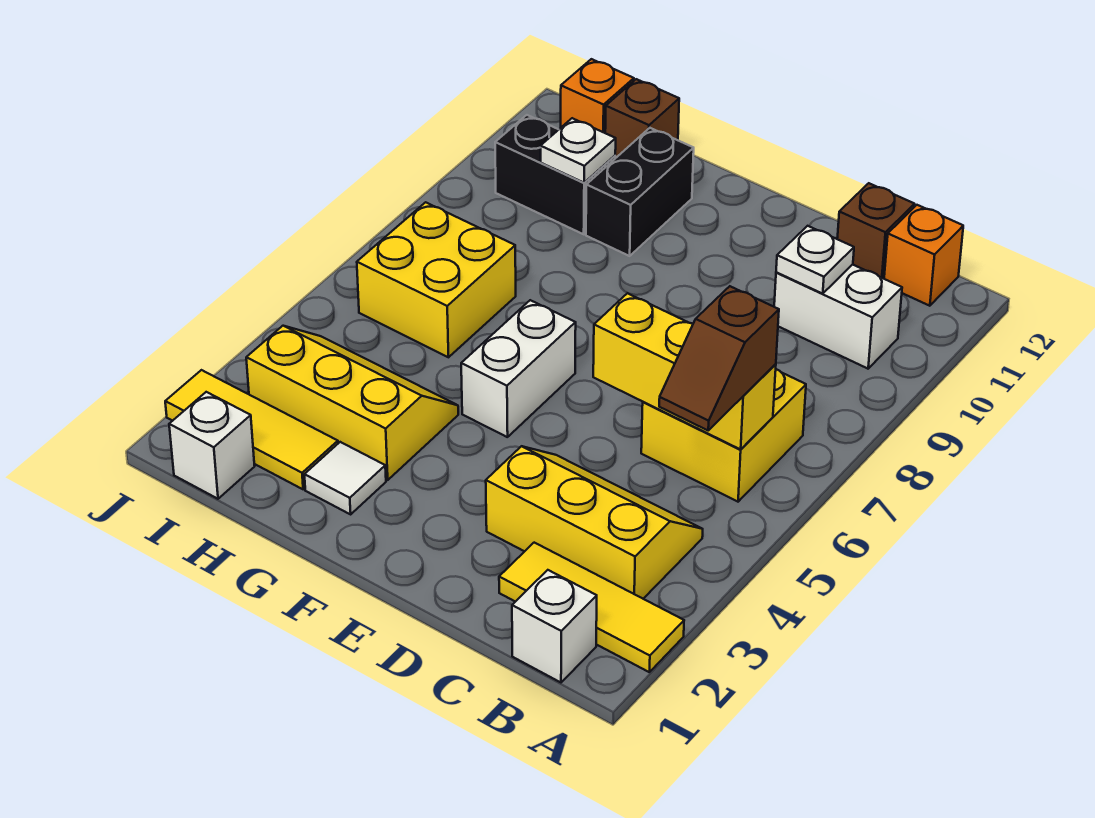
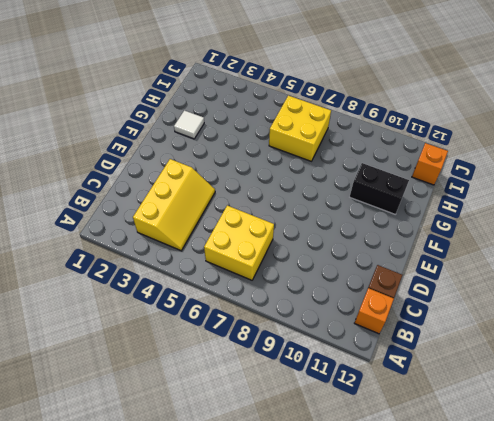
none -> yellow tile A2:C2 level 1
none -> white brick B1 level 1
none -> white brick B10:C10 level 1

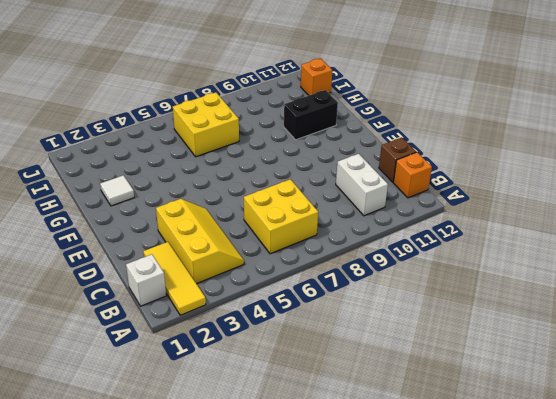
none -> white brick F5:F6 level 1
none -> yellow slope G3:I4 level 1 top 3
none -> yellow tile H2:J2 level 1

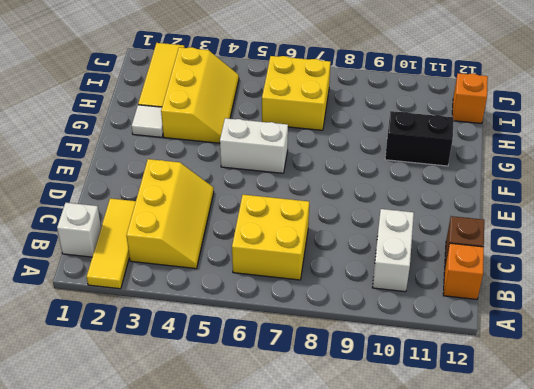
none -> black brick H10:I10 level 1
none -> brown brick H12 level 1
none -> white brick I1 level 1

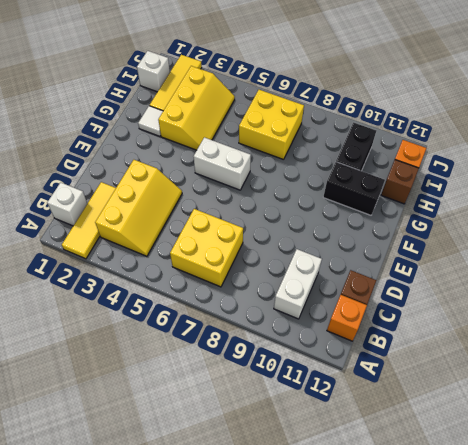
none -> yellow brick B6:D6 level 2
none -> white plate C10 level 2
none -> white plate H10 level 2

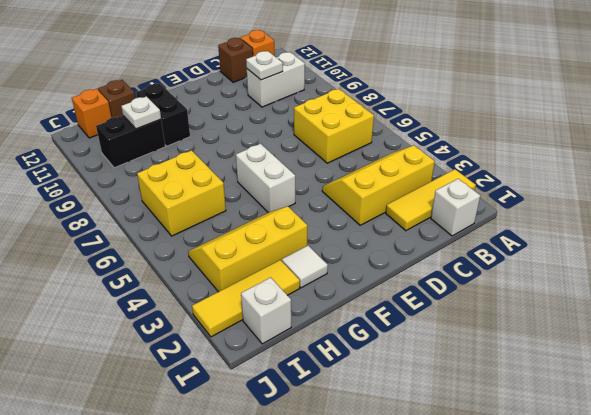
none -> yellow brick B6:D6 level 2
none -> brown slope B5:B6 level 3 top 6

